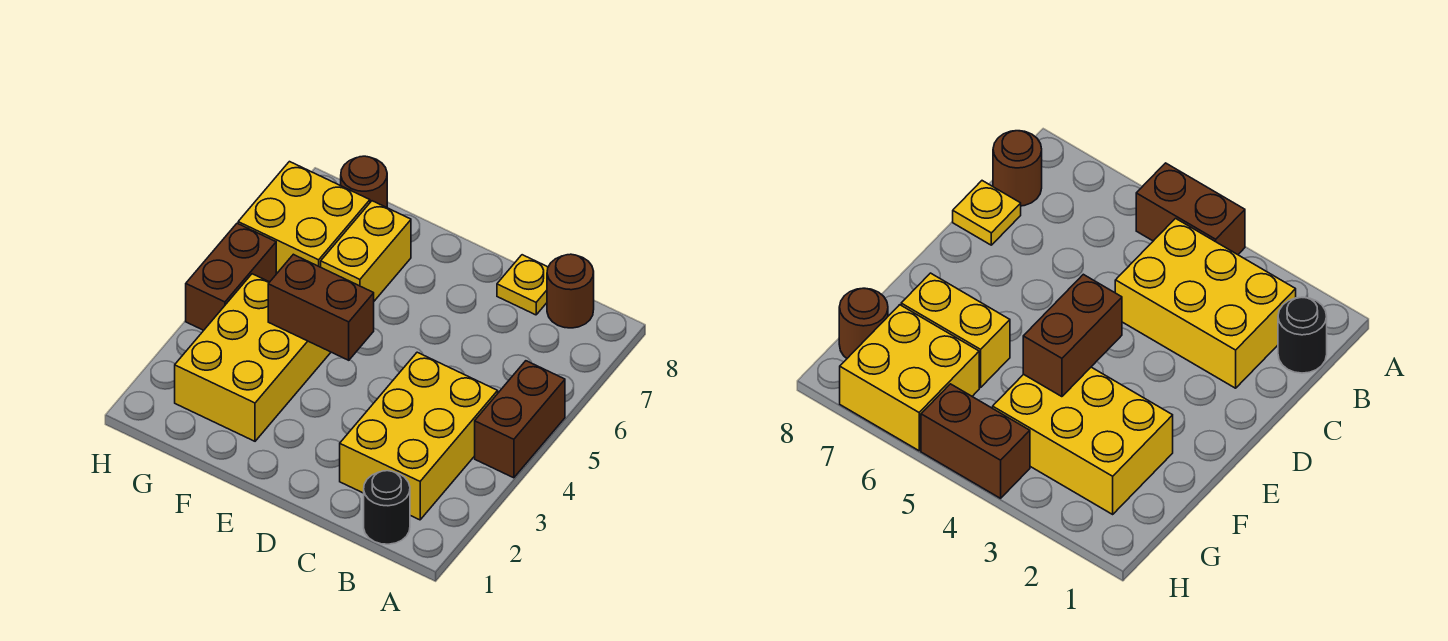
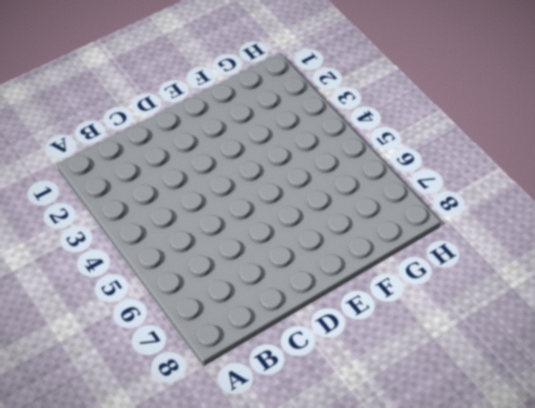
none -> brown brick A4:A5 level 1
none -> black round brick B1 level 1

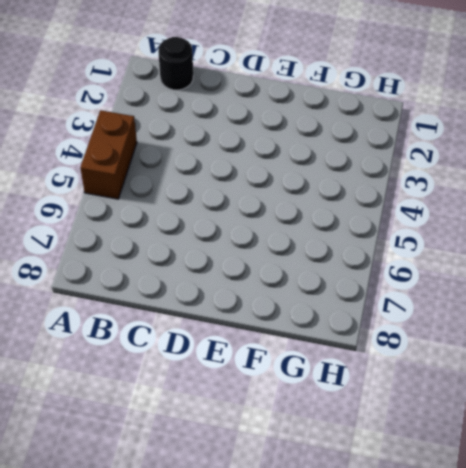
none -> yellow brick B2:C4 level 1
none -> brown round brick B8 level 1

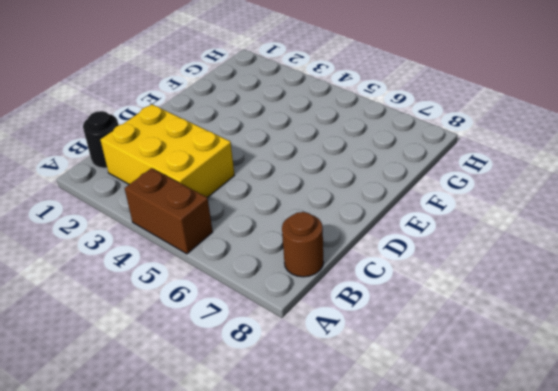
none -> yellow plate C8 level 1
none -> yellow brick F2:G4 level 1

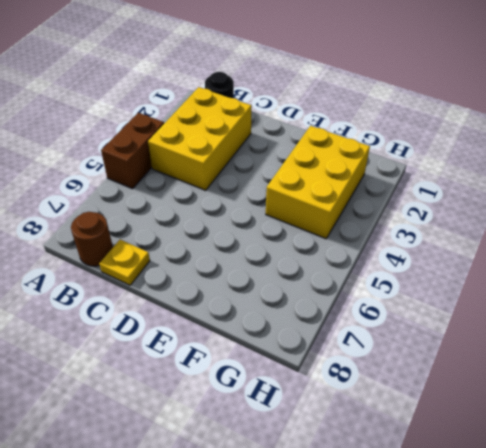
none -> yellow brick F6:F7 level 1
none -> yellow brick G6:H7 level 1

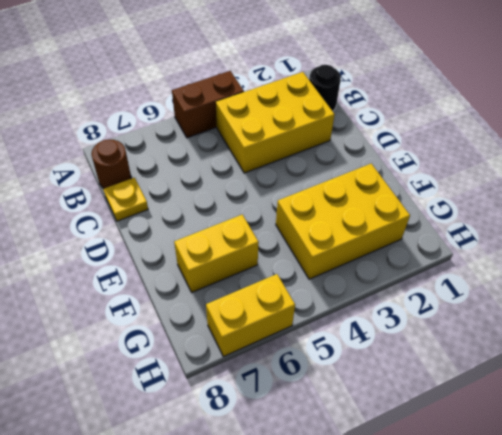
yellow brick H6:H7 level 1 -> yellow brick G6:H7 level 1
none -> brown round brick G8 level 1
none -> brown brick H4:H5 level 1

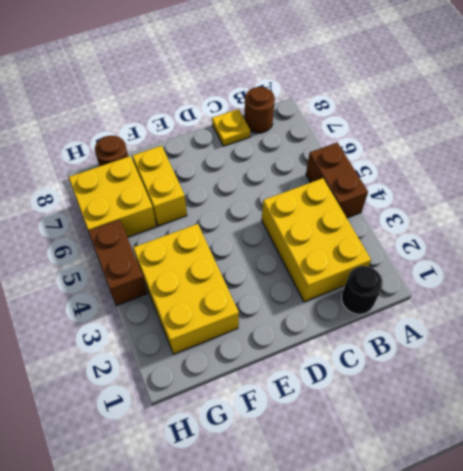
none -> brown brick E4:F4 level 2

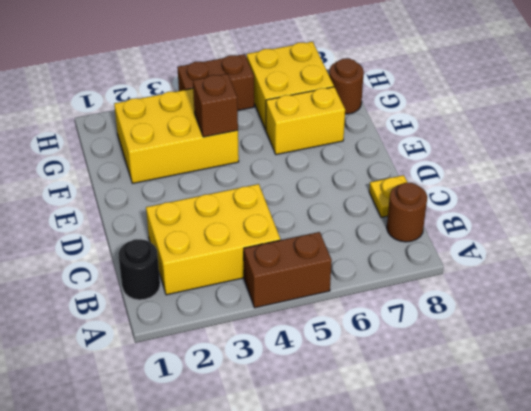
brown brick F4 level 2 -> brown brick E4:F4 level 2

